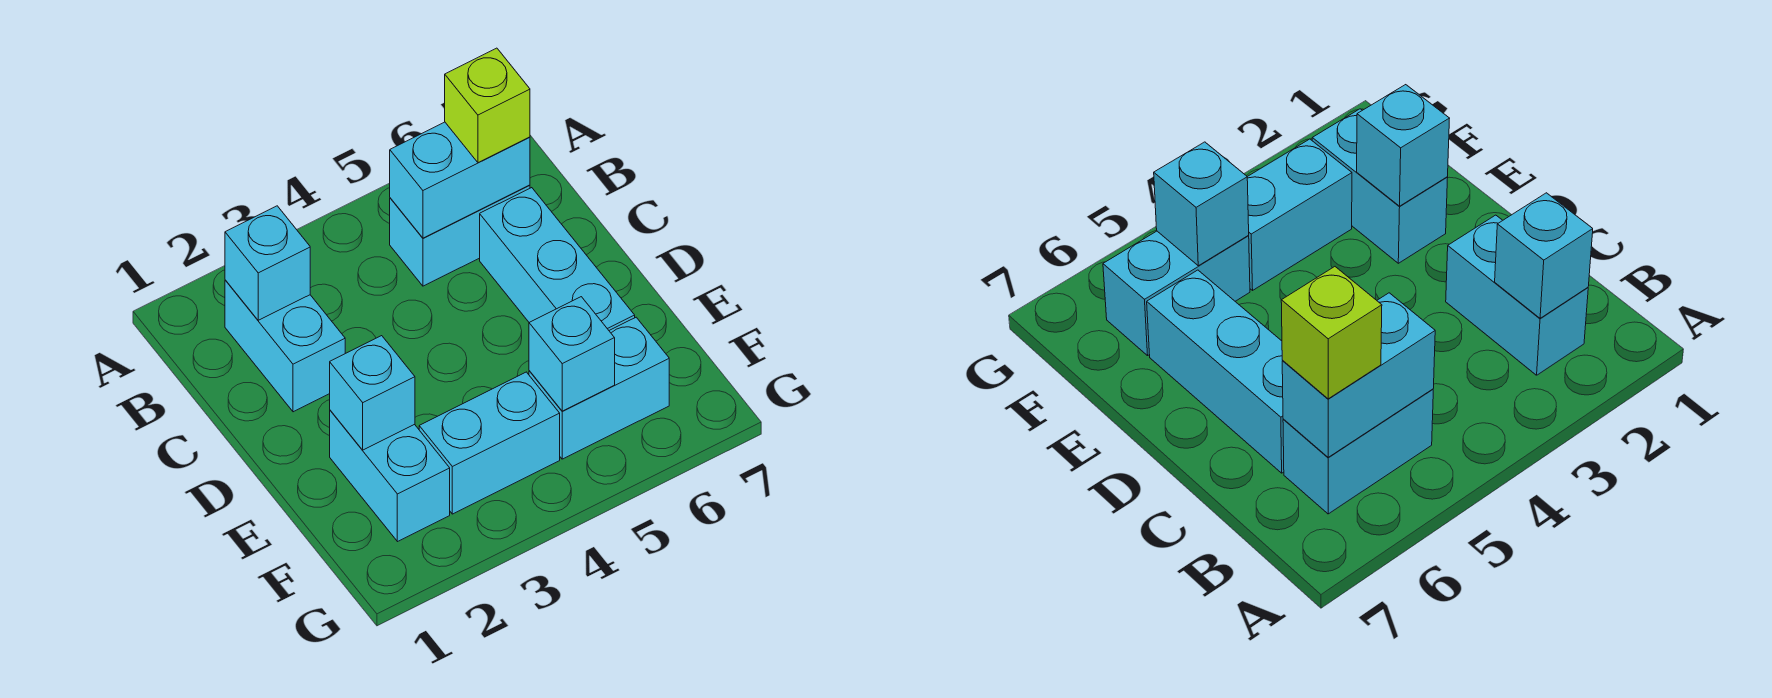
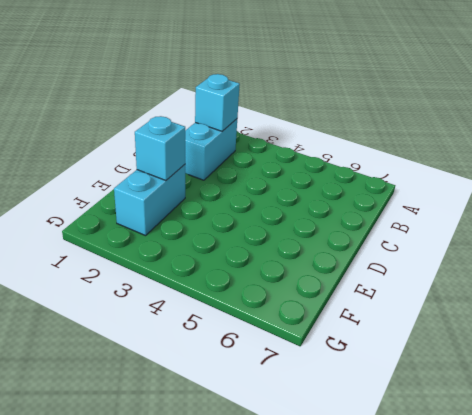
none -> cyan brick B5:B6 level 1
none -> cyan brick C6:E6 level 1

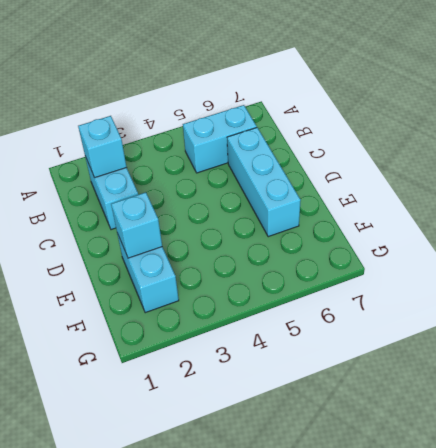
none -> cyan brick F3:F4 level 1
none -> cyan brick F5:F6 level 1

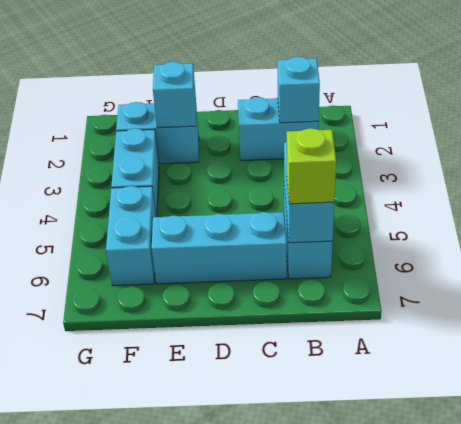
none -> cyan brick F5 level 2

